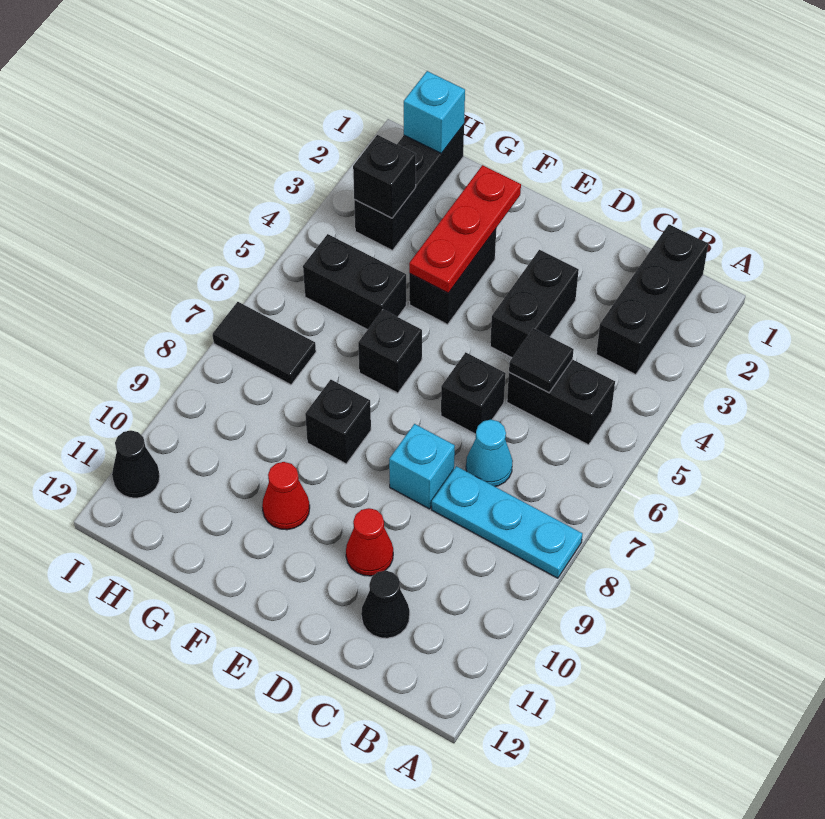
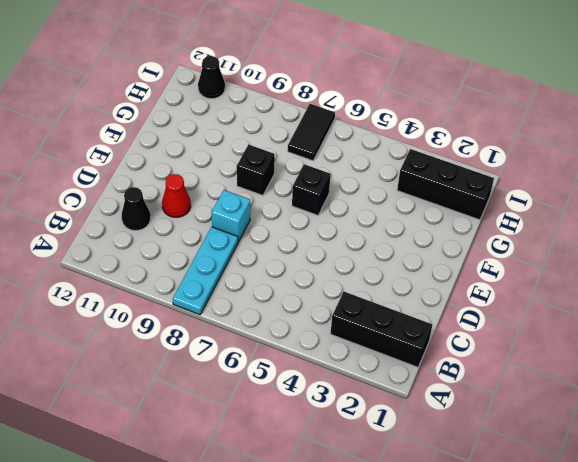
none -> black brick B5:C5 level 1
none -> cyan cone C7 level 1
none -> black brick D3:D4 level 1

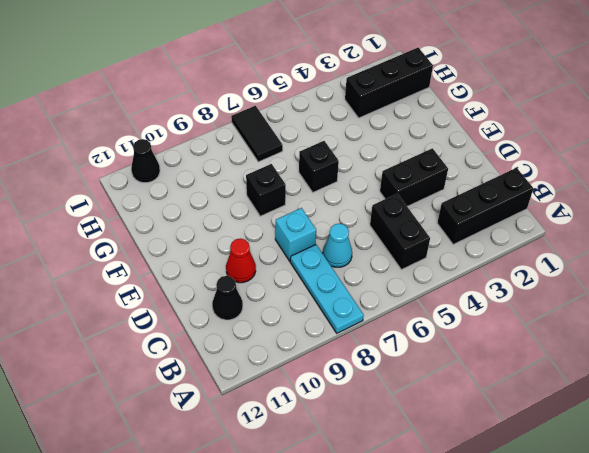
none -> black brick D6 level 1
none -> black brick F3:F4 level 1
none -> red cone F10 level 1

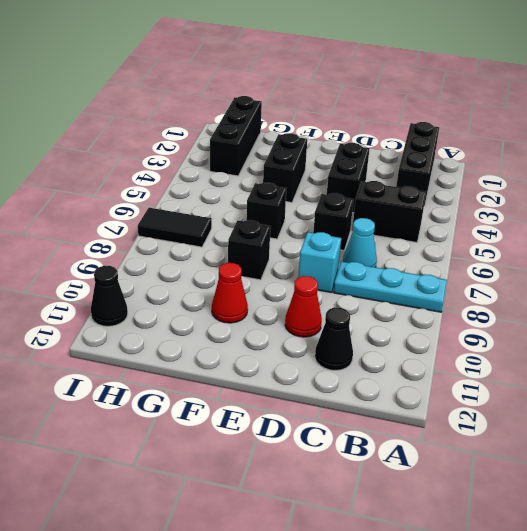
none -> black brick G5:H5 level 1
none -> black tile C5 level 2
none -> red plate F2:F4 level 2

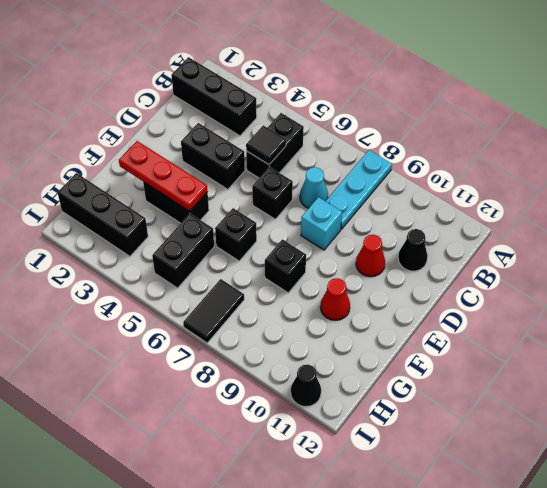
none -> cyan brick H1 level 2
none -> black brick H3 level 2

